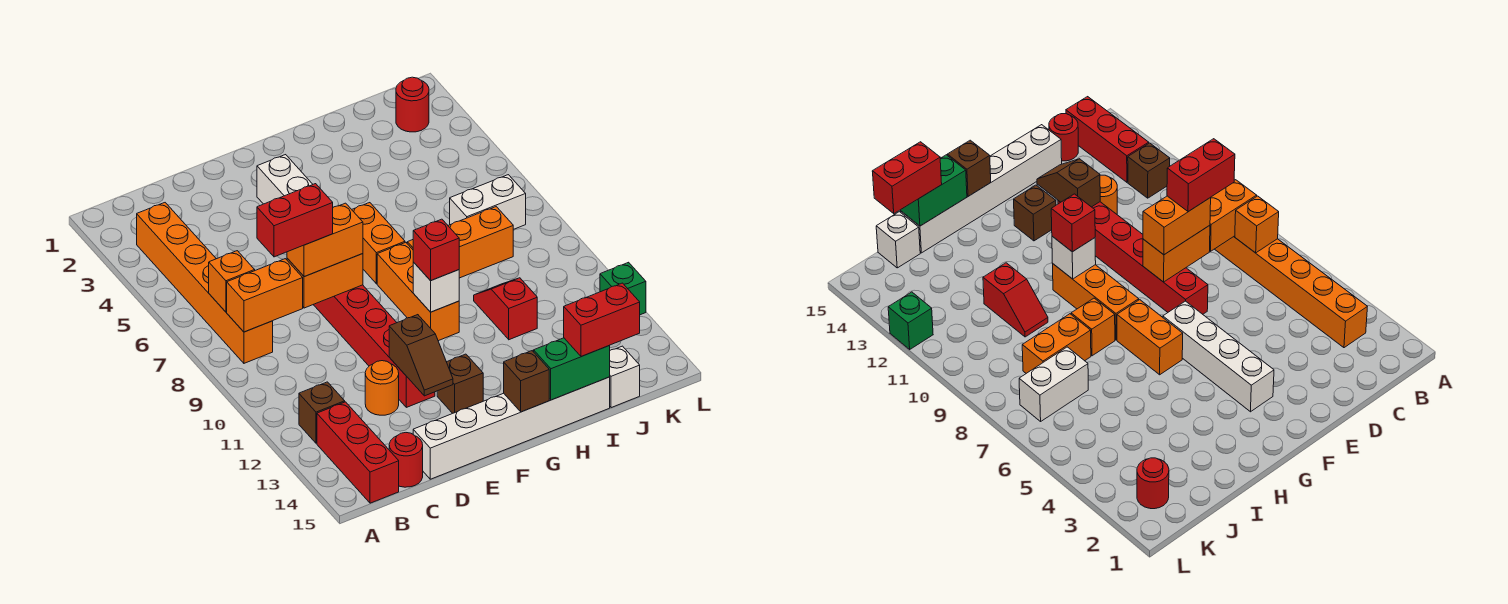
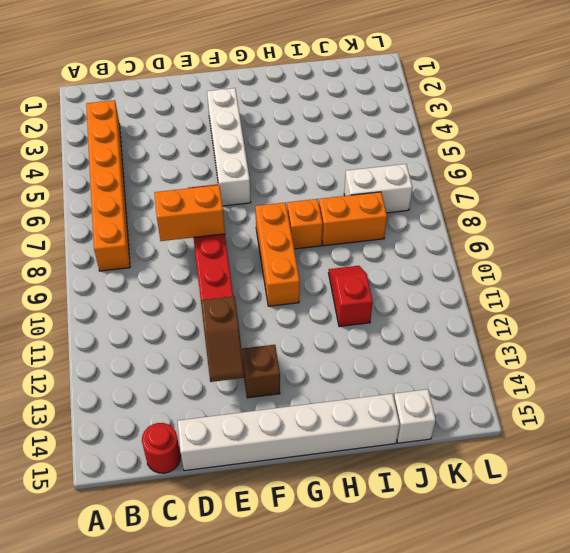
none -> brown brick B12 level 1
none -> red brick B13:B15 level 1
none -> orange round brick D12 level 1

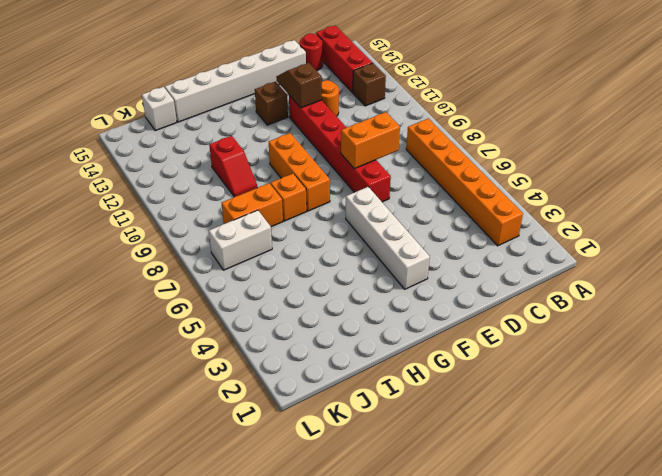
none -> orange brick G6:G7 level 1
none -> red round brick K2 level 1
none -> green brick L12 level 1

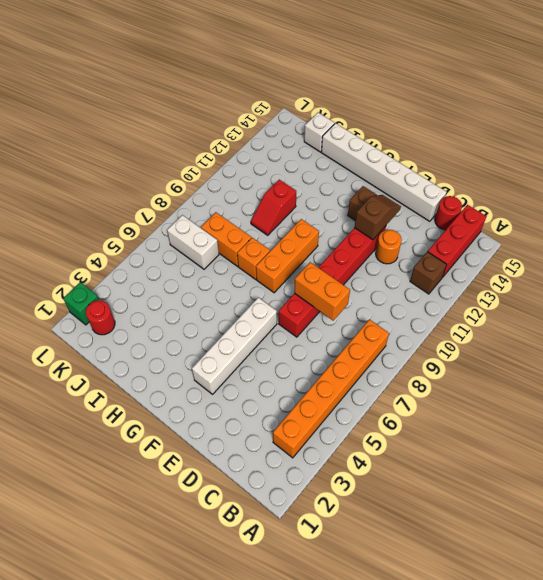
green brick L2 level 1 -> green brick L12 level 1
none -> orange brick G6:G7 level 1
none -> orange brick B7 level 2
none -> orange brick B8:C8 level 2

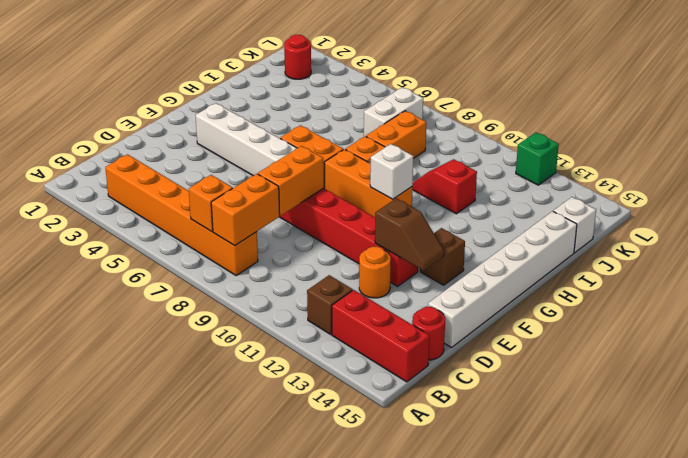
none -> brown brick G15 level 2
none -> green brick H15:I15 level 2
none -> orange brick D8:E8 level 3

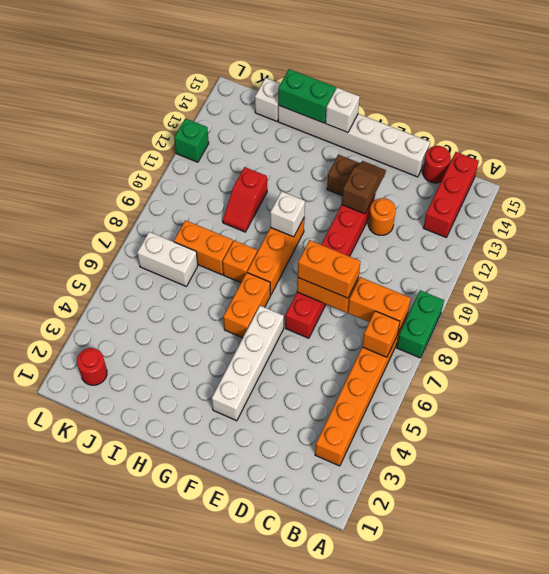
green brick A8:A9 level 1 -> none
white brick G15 level 2 -> brown brick G15 level 2
none -> brown brick B12 level 1
none -> red brick G10 level 3
none -> red brick I15:J15 level 3

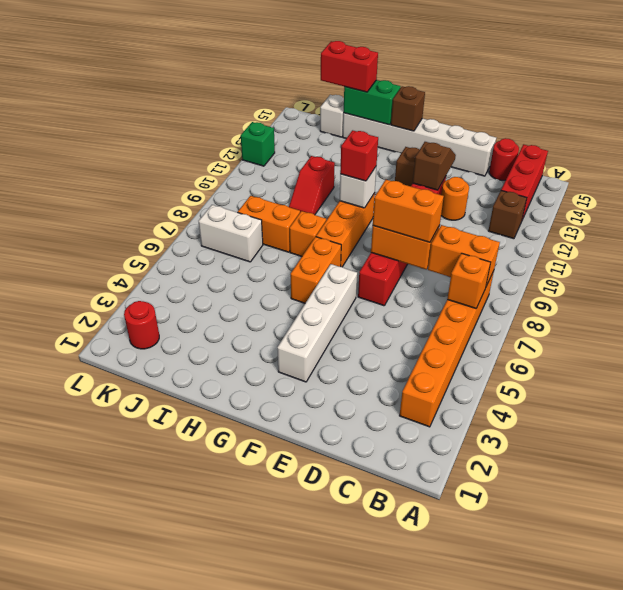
none -> red brick C8:D8 level 4

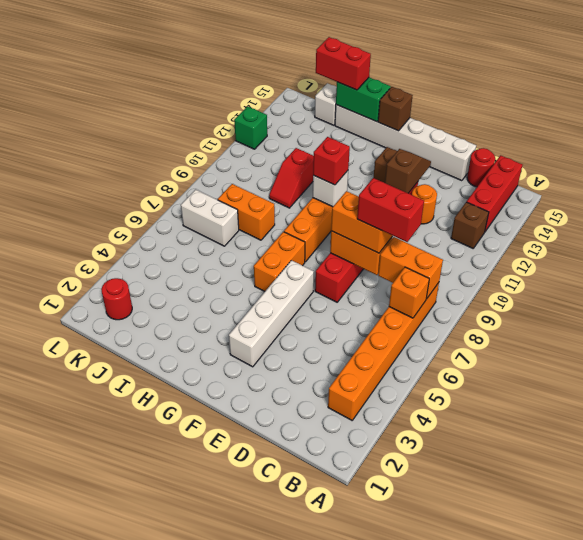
none -> orange brick H8 level 1

